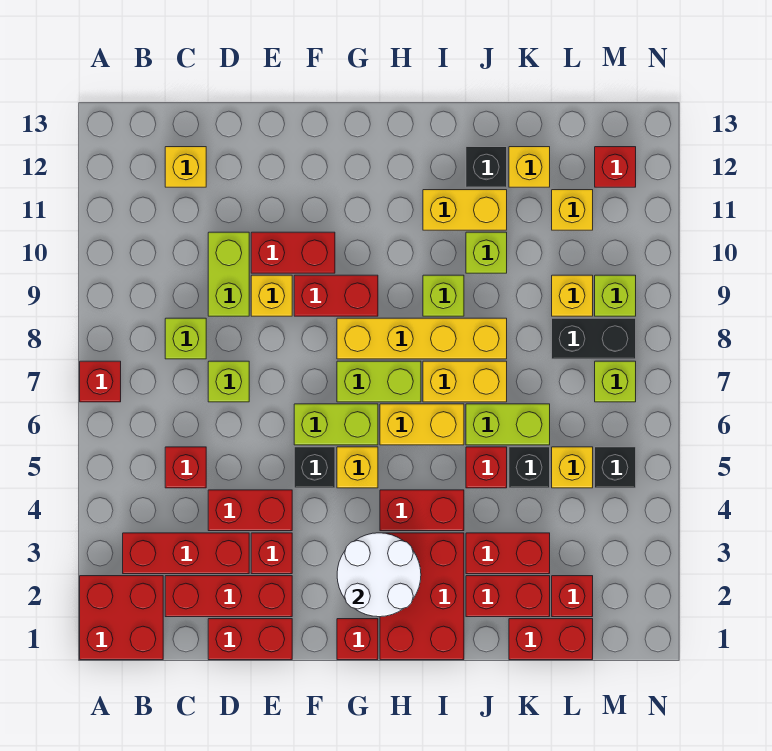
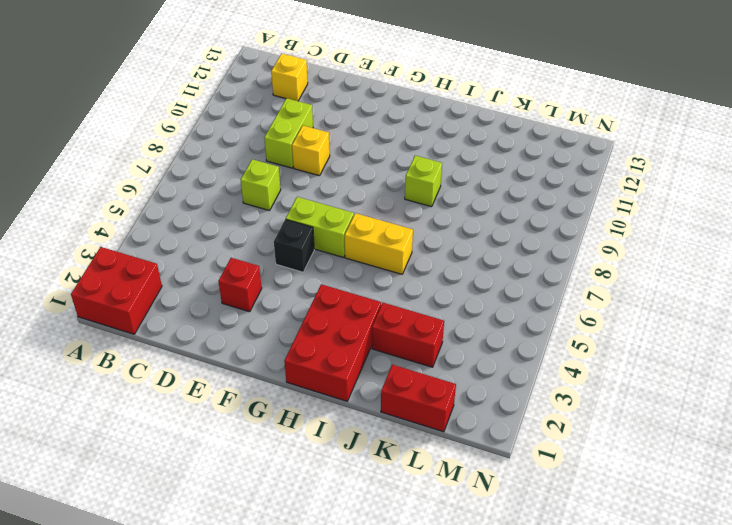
none -> red brick A7 level 1
none -> red brick B3:D3 level 1
none -> red brick C2:E2 level 1
none -> red brick C5 level 1

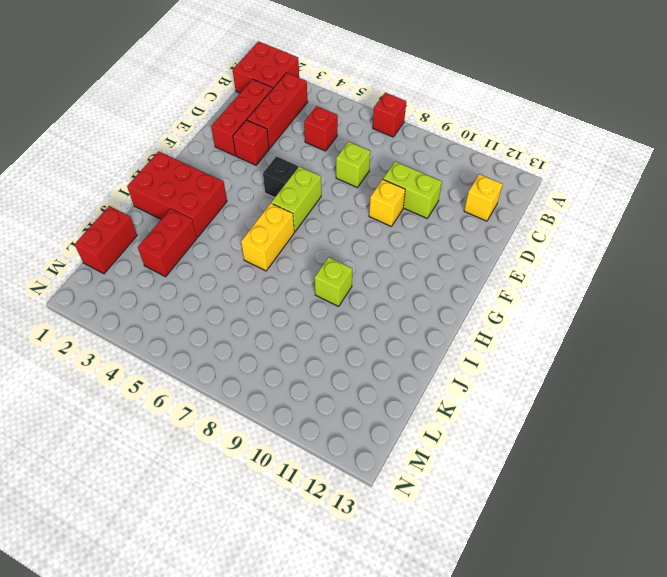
none -> lime brick C8 level 1
none -> red brick D1:E1 level 1
none -> red brick D4:E4 level 1
none -> red brick E10:F10 level 1

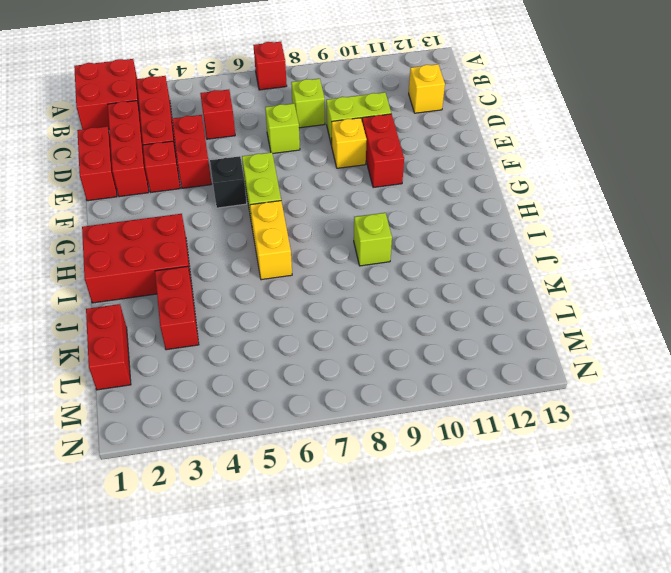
none -> red brick F9:G9 level 1
none -> red brick G1 level 1
none -> yellow brick G5 level 1
none -> lime brick G7:H7 level 1

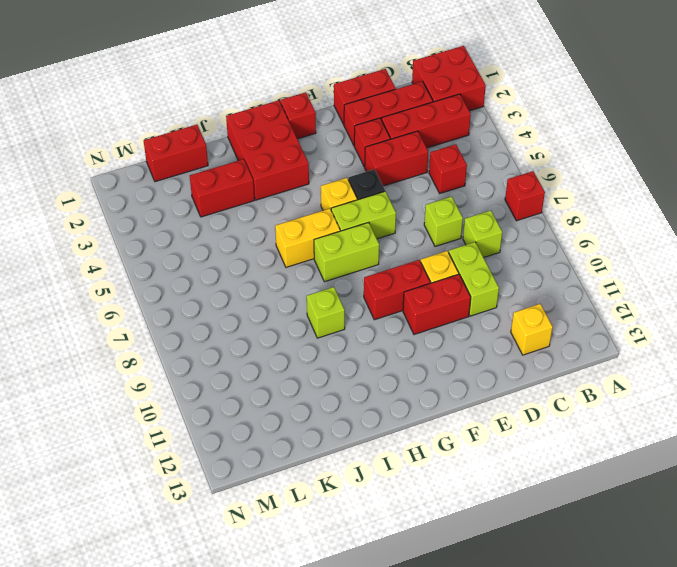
none -> yellow brick G8:J8 level 1
none -> red brick H4:I4 level 1
none -> yellow brick I7:J7 level 1
none -> yellow brick I11:J11 level 1

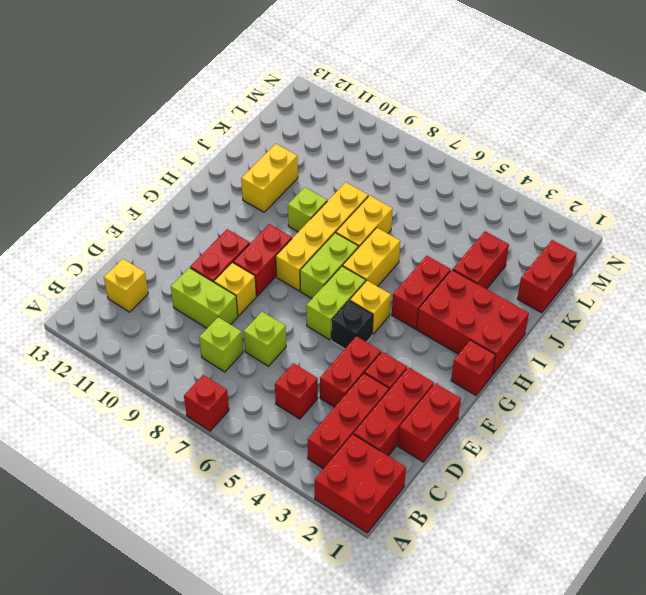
none -> red brick J2:K2 level 1
none -> red brick J5 level 1
none -> lime brick J6:K6 level 1
none -> lime brick J10 level 1

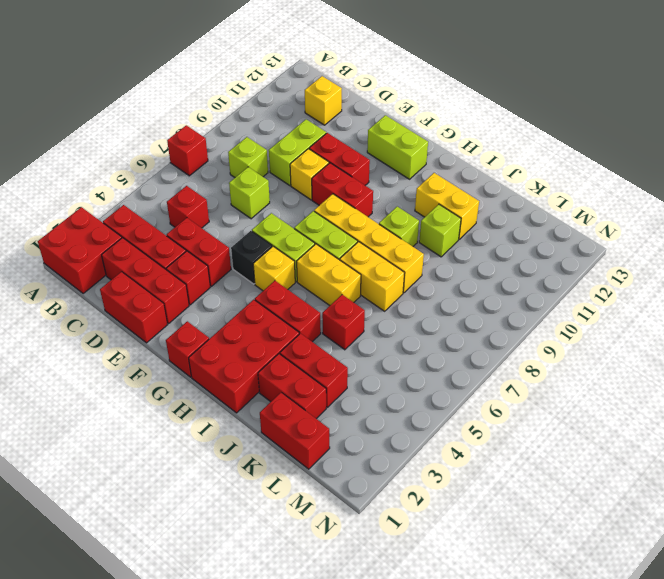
lime brick F12:G12 level 1 -> lime brick J6:K6 level 1
none -> black brick J12 level 1
none -> black brick K5 level 1
none -> yellow brick K12 level 1
none -> red brick L2 level 1

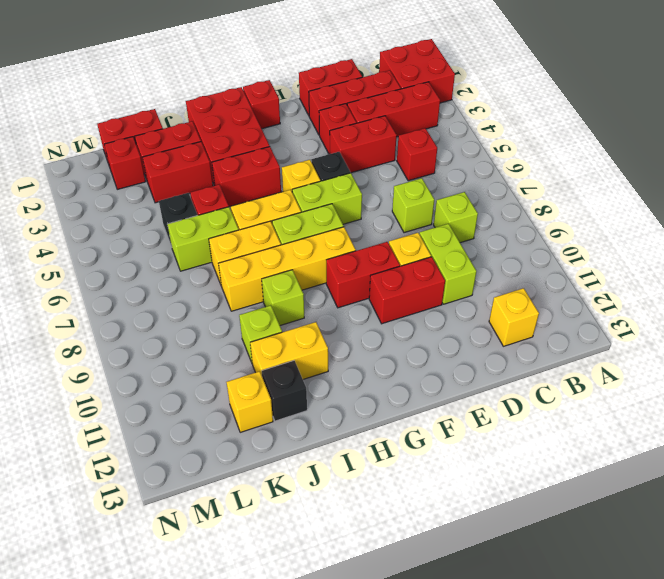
none -> red brick A7 level 1
none -> yellow brick L5 level 1
none -> black brick L8:M8 level 1
none -> yellow brick L9 level 1

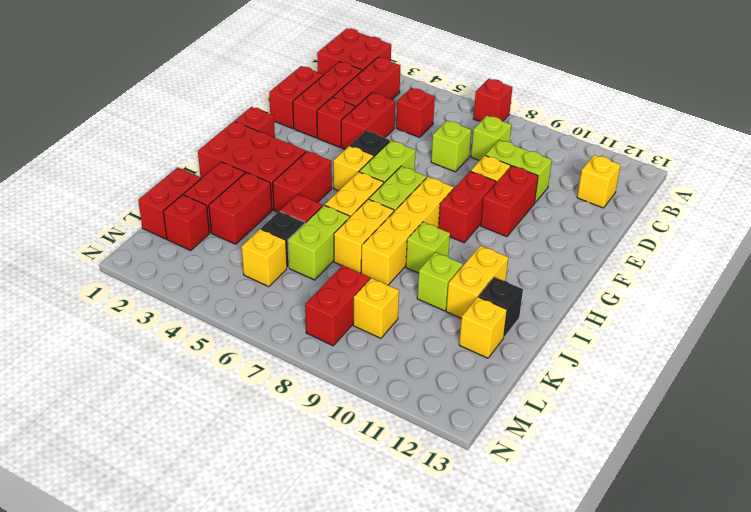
red brick L8:M8 level 1 -> black brick L8:M8 level 1
none -> yellow brick L11 level 1
none -> black brick M5 level 1
none -> lime brick M7 level 1
none -> lime brick M9 level 1

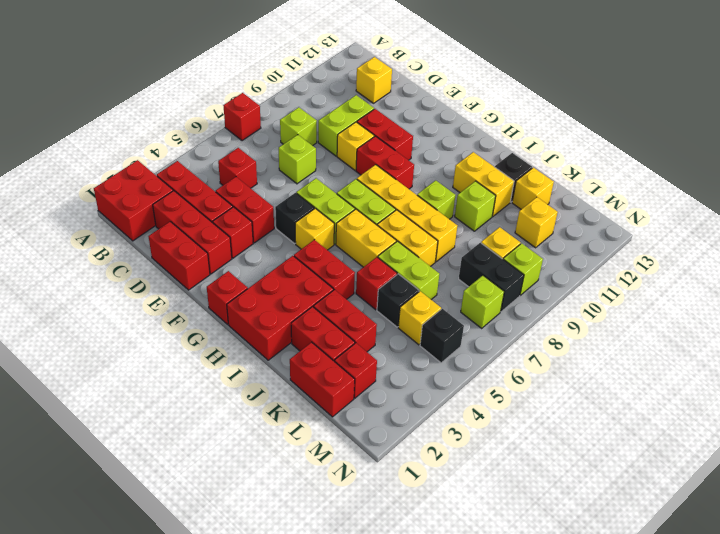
none -> red brick M12 level 1
none -> white round brick G2:H3 level 2

